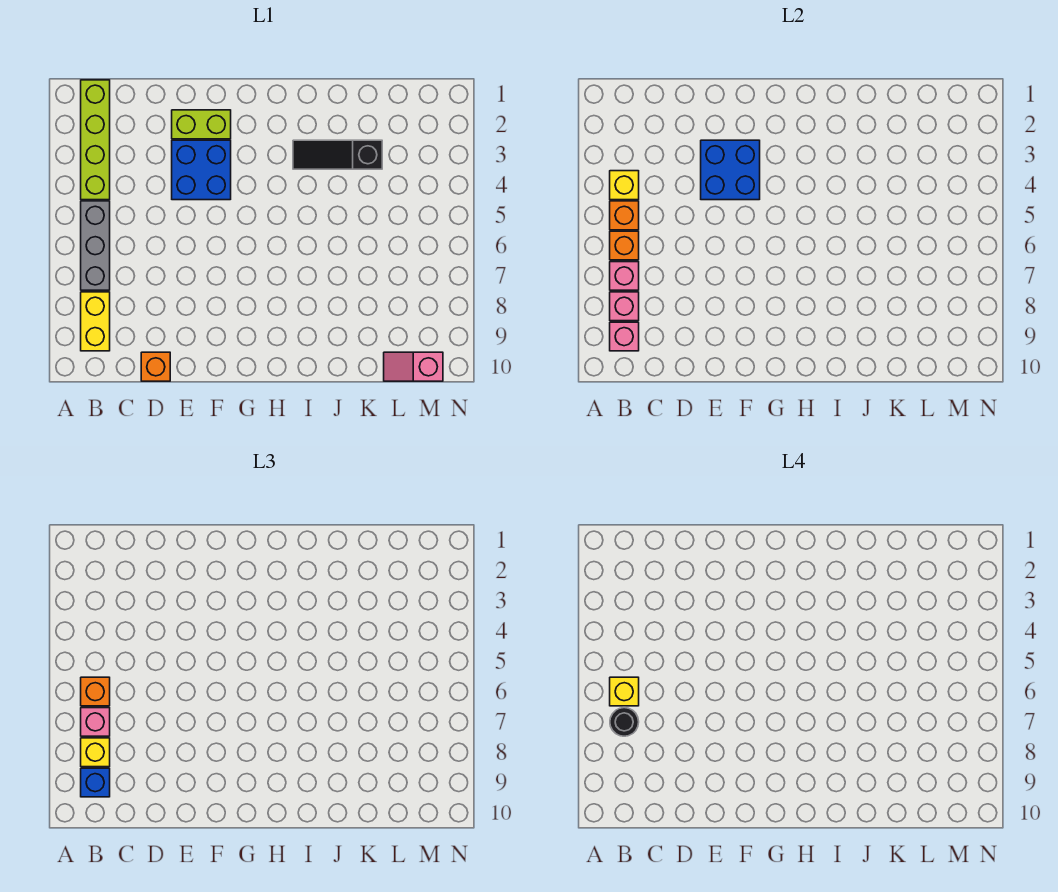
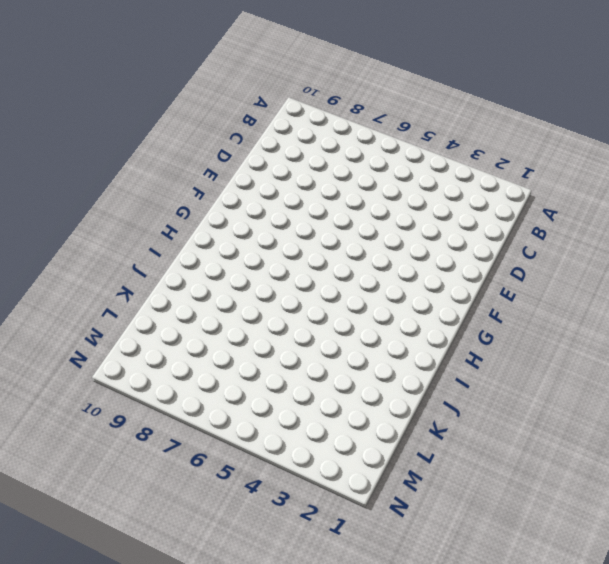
none -> lime brick B1:B4 level 1
none -> grey brick B5:B7 level 1
none -> yellow brick B8:B9 level 1

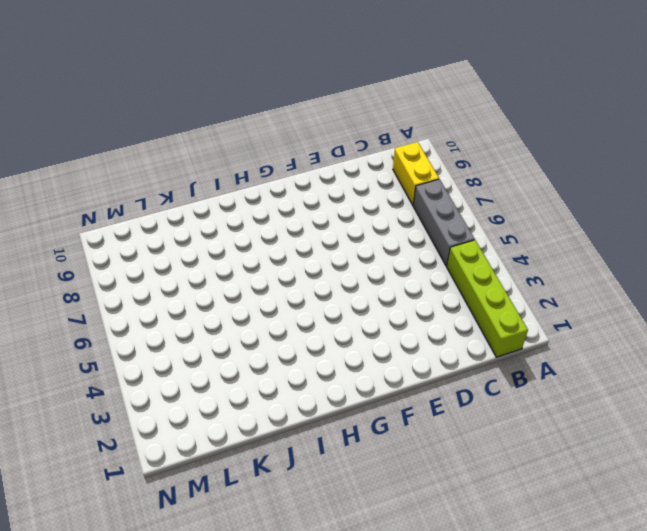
none -> orange brick D10 level 1
none -> lime brick E2:F2 level 1
none -> blue brick E3:F4 level 1

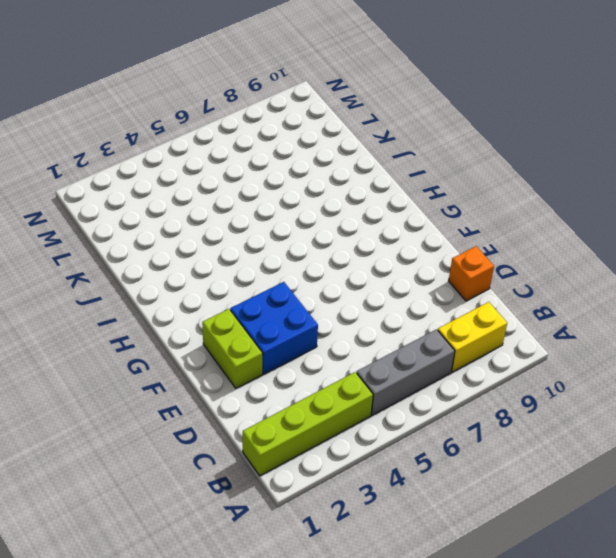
none -> black slope I3:K3 level 1 top K
none -> pink slope L10:M10 level 1 top M
none -> yellow brick B4 level 2

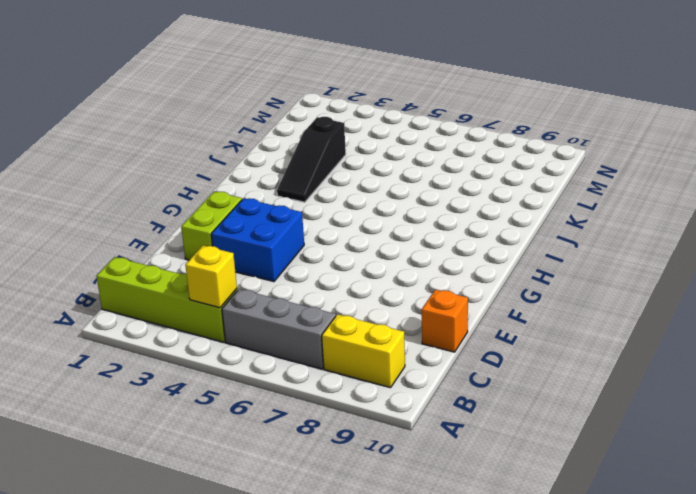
none -> pink slope L10:M10 level 1 top M
none -> orange brick B5 level 2
none -> orange brick B6 level 2

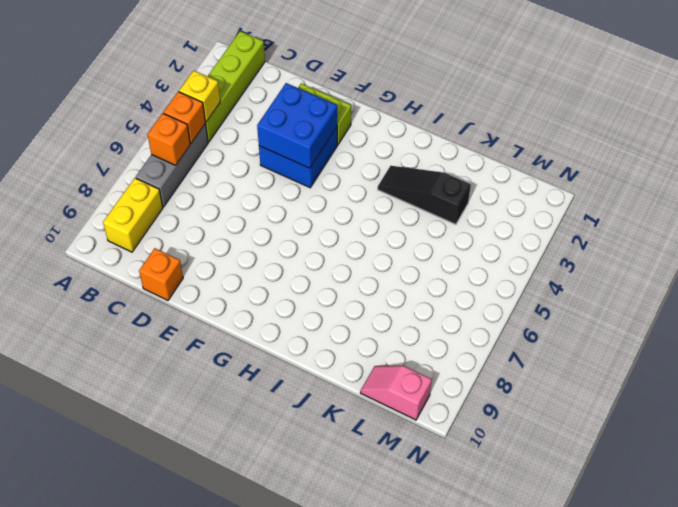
none -> pink brick B7 level 2
none -> pink brick B8 level 2
none -> pink brick B9 level 2

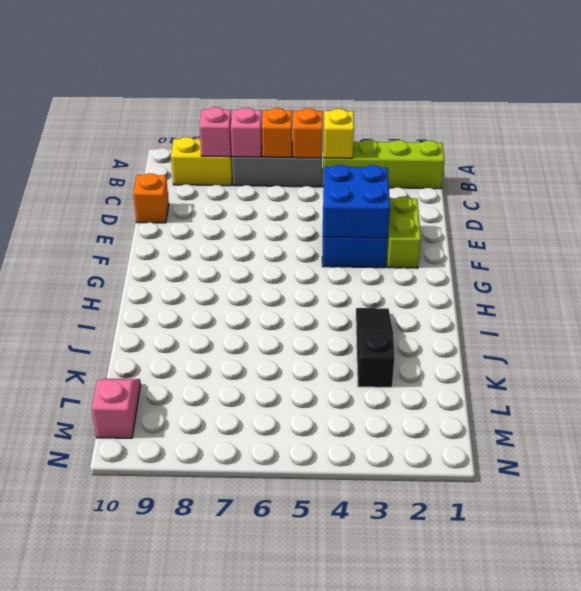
none -> pink brick B9 level 2
none -> orange brick B6 level 3
none -> pink brick B7 level 3

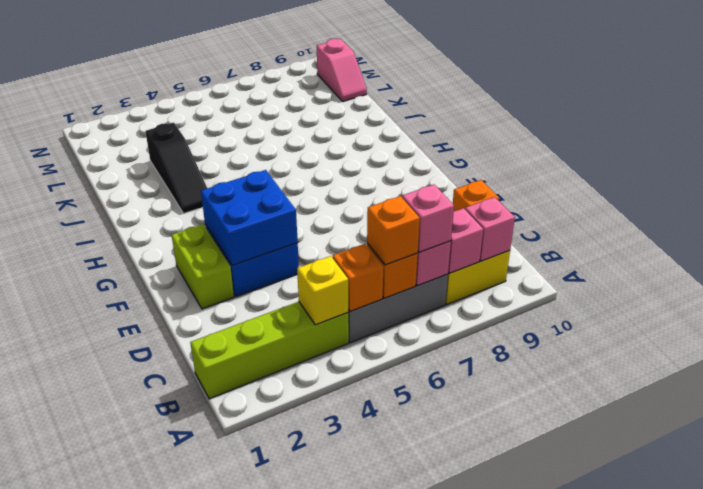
none -> yellow brick B8 level 3
none -> blue brick B9 level 3
none -> yellow brick B6 level 4

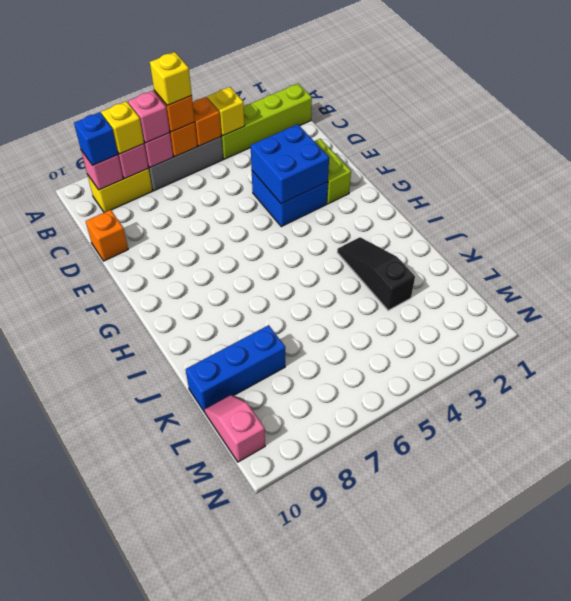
blue brick K8:K10 level 1 -> none
none -> black round brick B7 level 4

